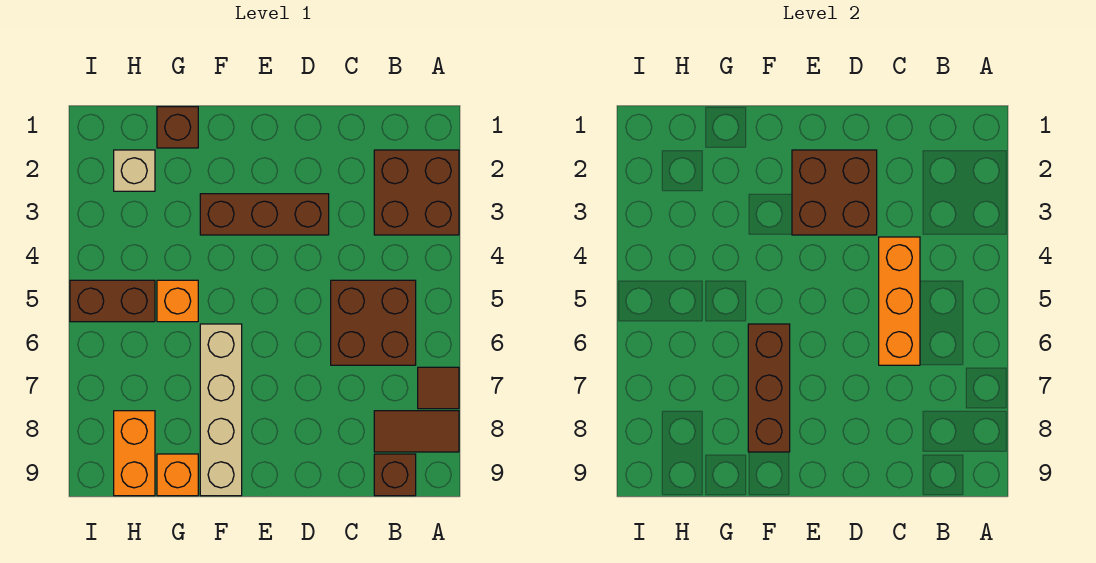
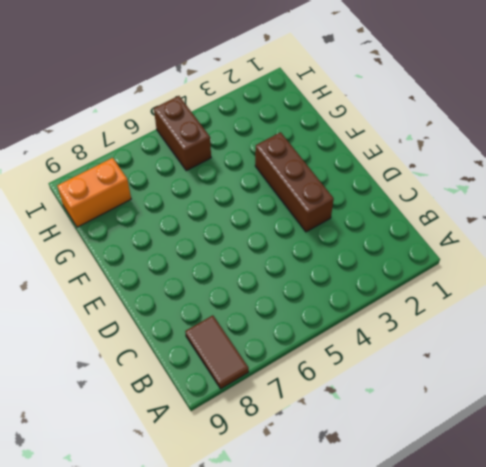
none -> brown brick A2:B3 level 1
none -> brown tile A7 level 1
none -> brown brick B5:C6 level 1

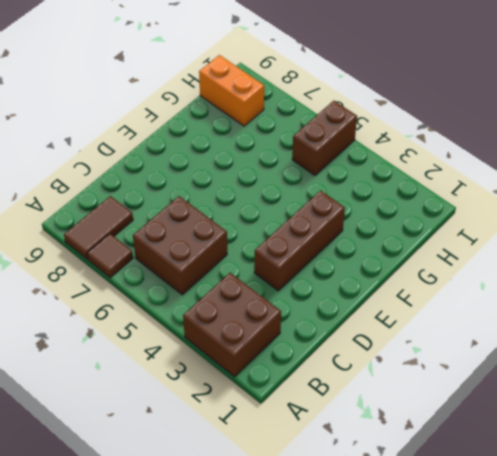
none -> brown brick B9 level 1
none -> tan brick F6:F9 level 1
none -> brown brick G1 level 1

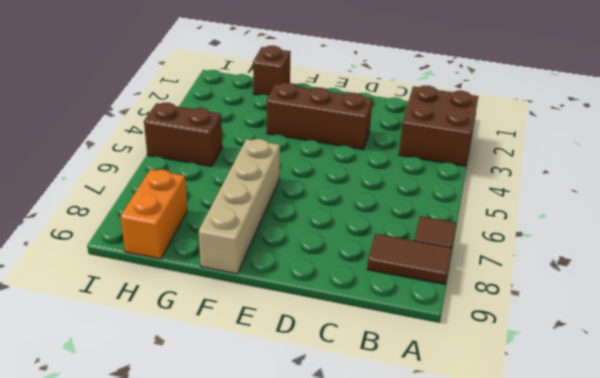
none -> brown brick B5:C6 level 1
none -> brown brick B9 level 1
none -> orange brick G5 level 1

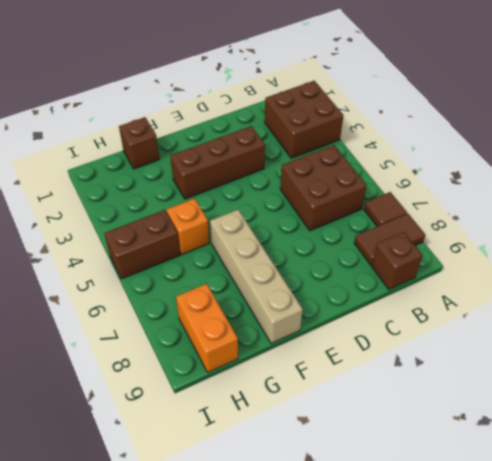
none -> orange brick G9 level 1
none -> tan brick H2 level 1
none -> orange brick C4:C6 level 2

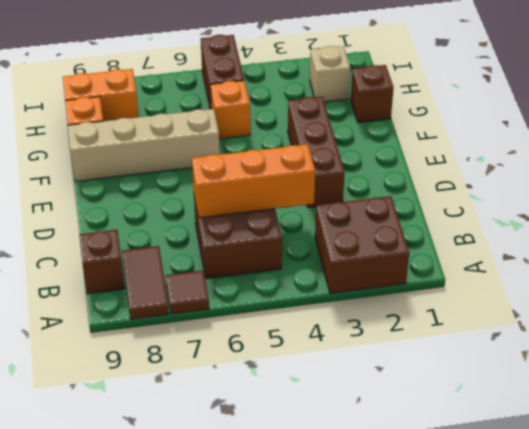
none -> brown brick D2:E3 level 2
none -> brown brick F6:F8 level 2

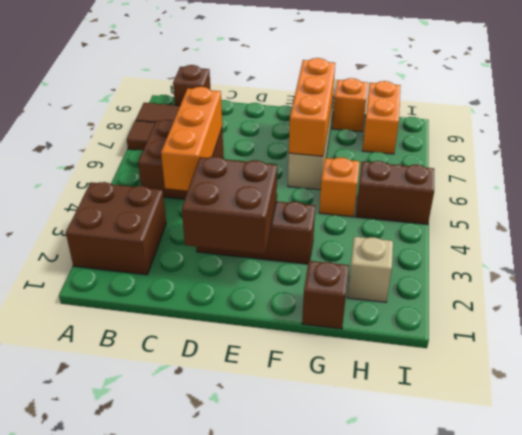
orange brick F6:F8 level 2 -> brown brick F6:F8 level 2

